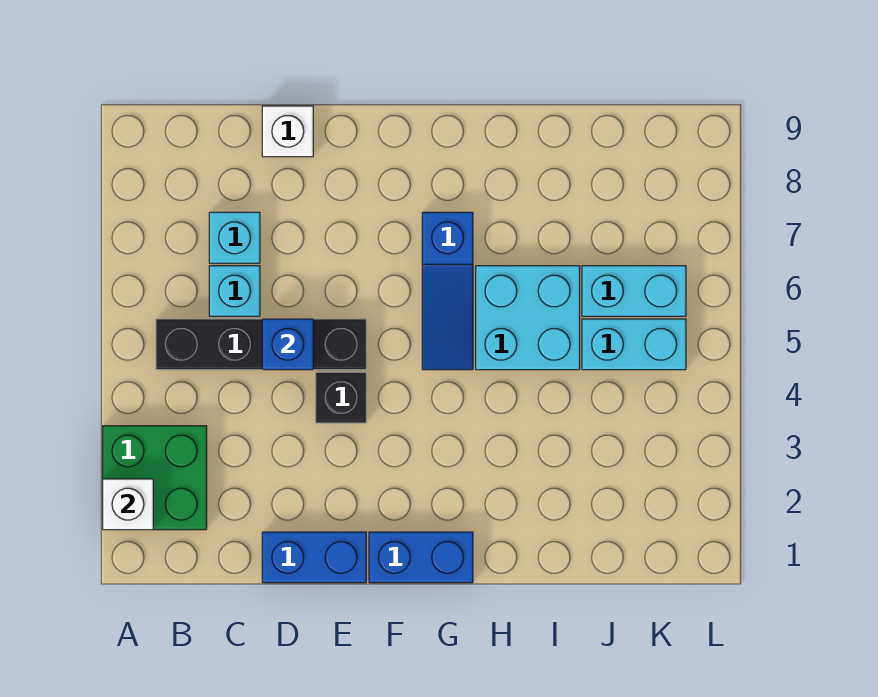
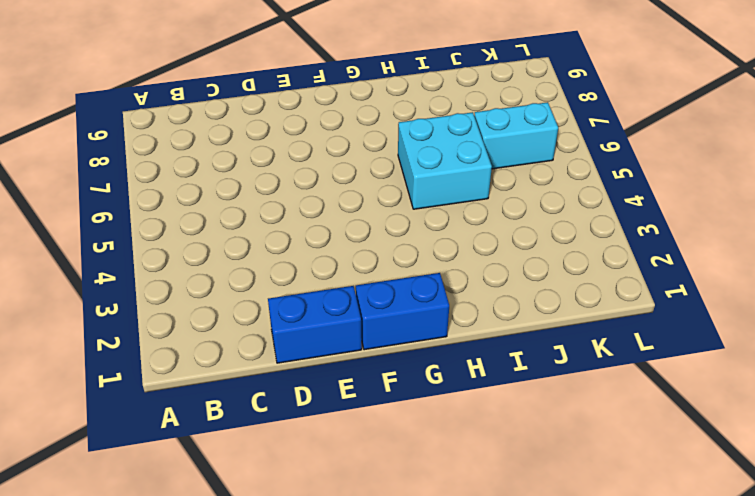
none -> green brick A2:B3 level 1
none -> black brick B5:E5 level 1
none -> cyan brick C6 level 1

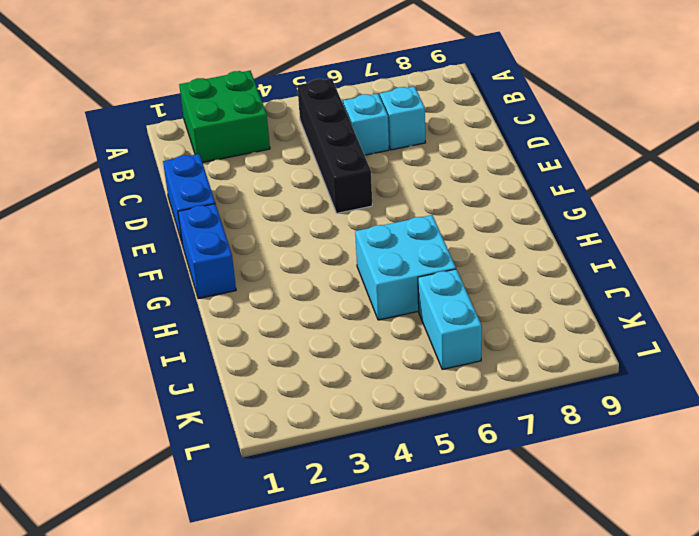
none -> white brick D9 level 1
none -> black brick E4 level 1
none -> blue slope G5:G7 level 1 top 7

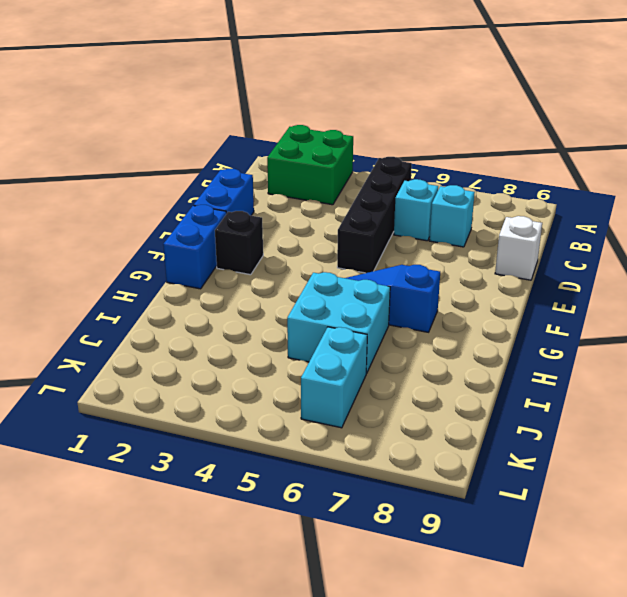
black brick F2 level 1 -> black brick E4 level 1
none -> cyan brick J5:K5 level 1
none -> white brick A2 level 2
none -> blue brick D5 level 2

